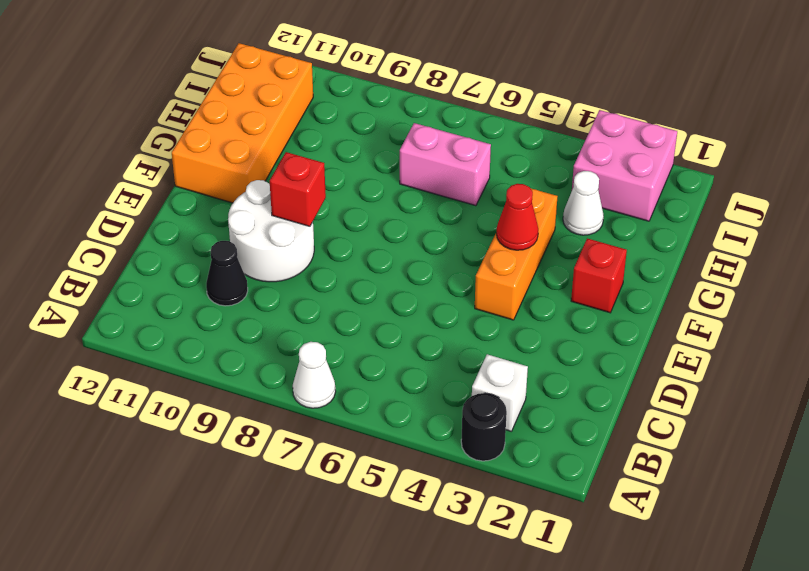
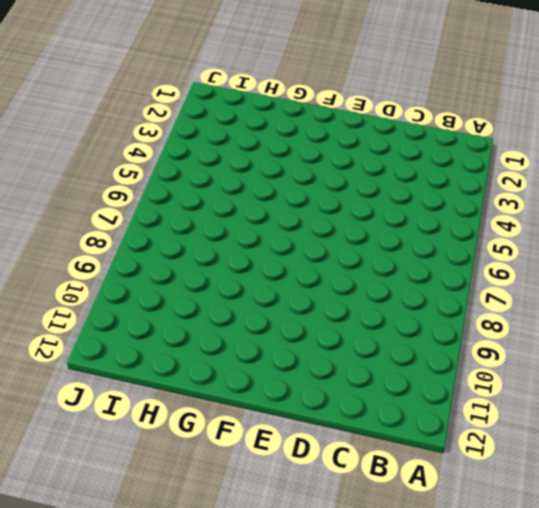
none -> black round brick A3 level 1
none -> white cone A7 level 1
none -> white brick B3 level 1

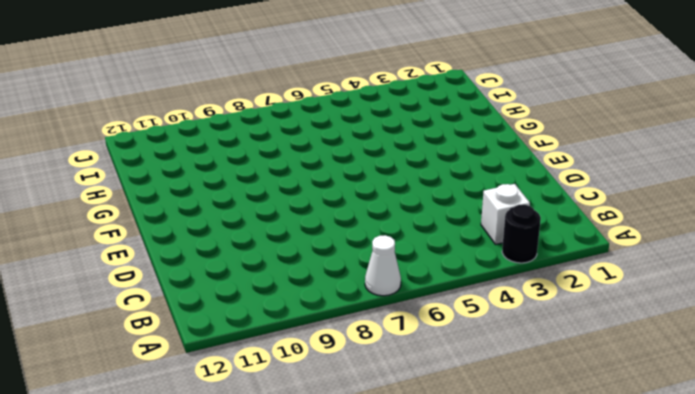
none -> black cone C10 level 1
none -> white round brick D9:E10 level 1
none -> orange brick E4:G4 level 1

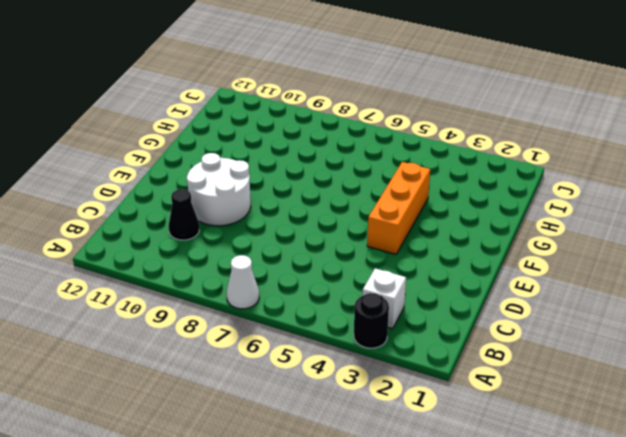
none -> red brick F2 level 1
none -> orange brick F11:I12 level 1
none -> white cone H3 level 1

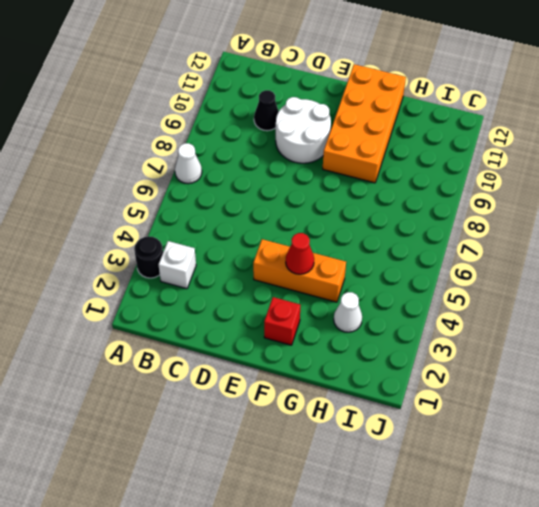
orange brick F9:G12 level 1 -> orange brick F11:I12 level 1
none -> pink brick H6:H7 level 1
none -> pink brick I2:J3 level 1
none -> red brick E9 level 2

